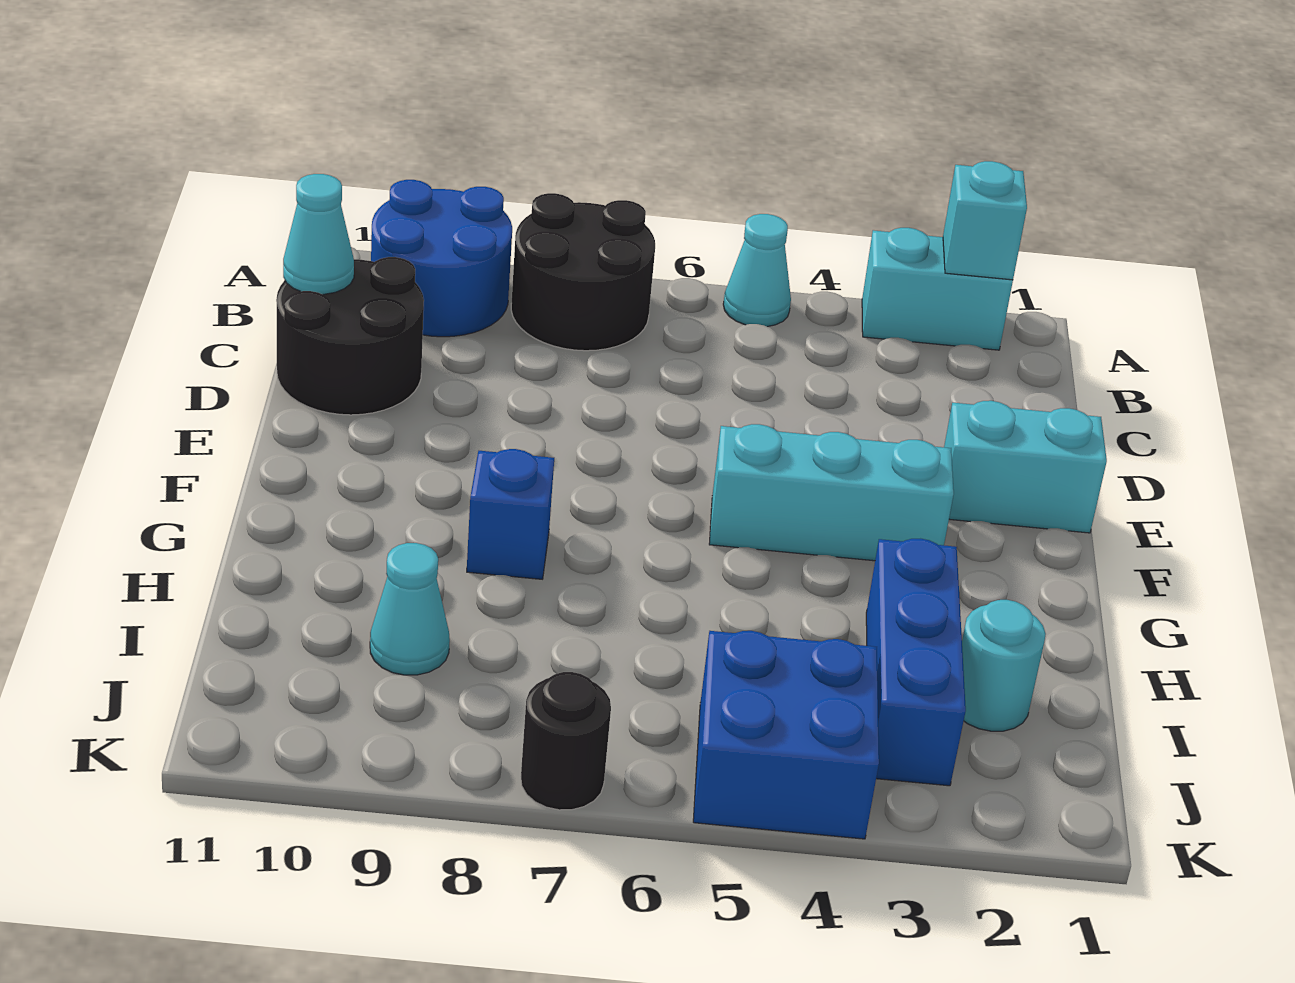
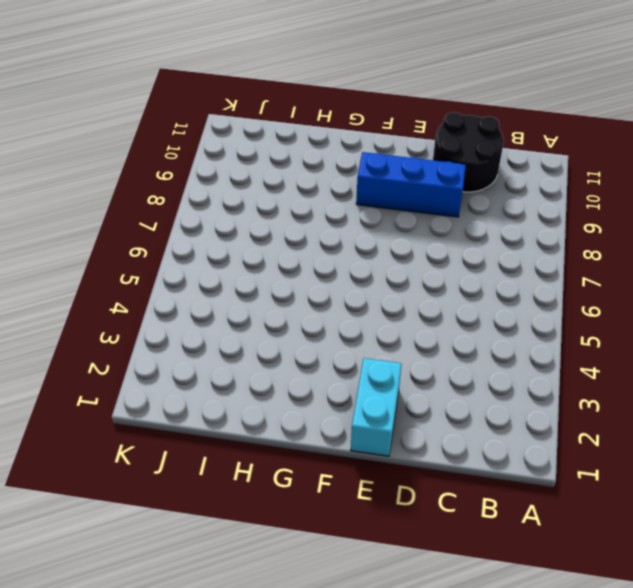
blue brick D9:F9 level 1 -> blue brick H3:J3 level 1
none -> cyan brick A2:A3 level 1
none -> cyan cone A5 level 1
none -> black round brick A7:B8 level 1

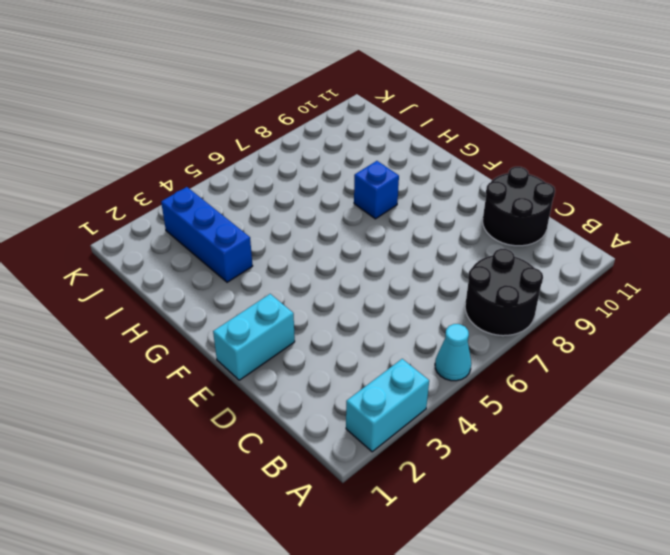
none -> blue round brick A9:B10 level 1
none -> cyan brick F3:F5 level 1
none -> cyan round brick I2 level 1

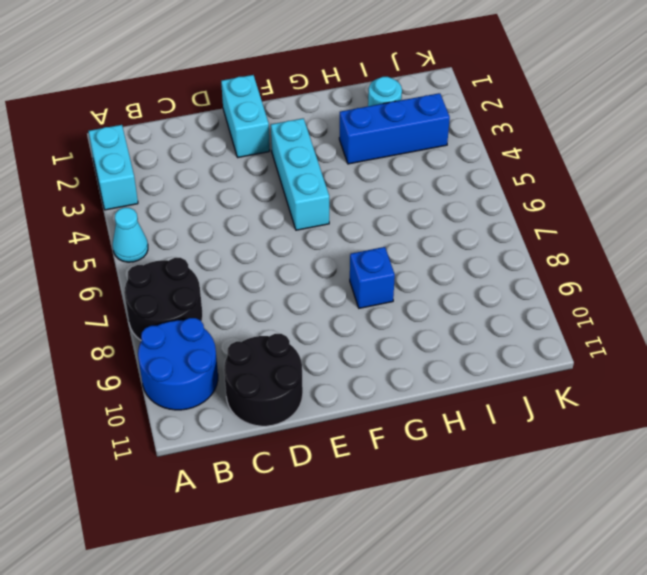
none -> cyan cone I9 level 1
none -> blue brick J4:K5 level 1
none -> black round brick K7 level 1

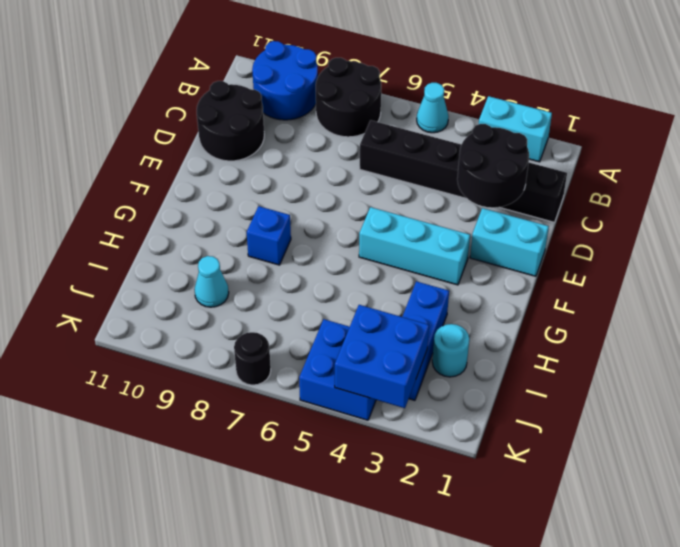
black brick C1:C6 level 1 -> none
black round brick C2:D3 level 2 -> none
blue brick J3:K4 level 2 -> none
none -> cyan brick A2 level 2
none -> cyan cone C11 level 2

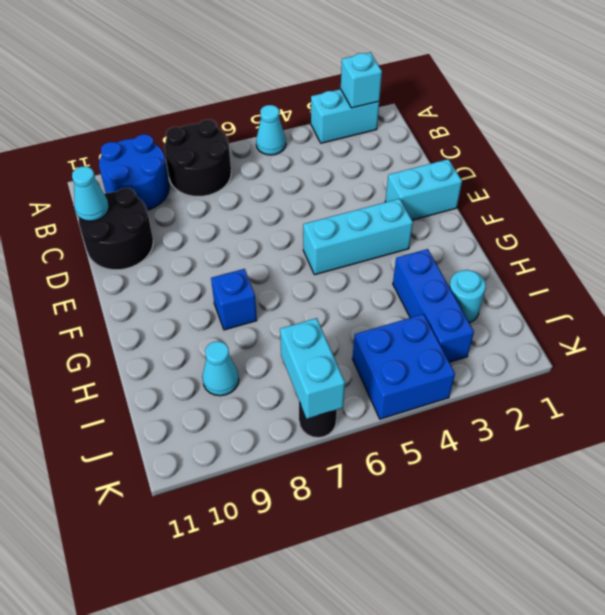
cyan brick J7:K7 level 2 -> none

